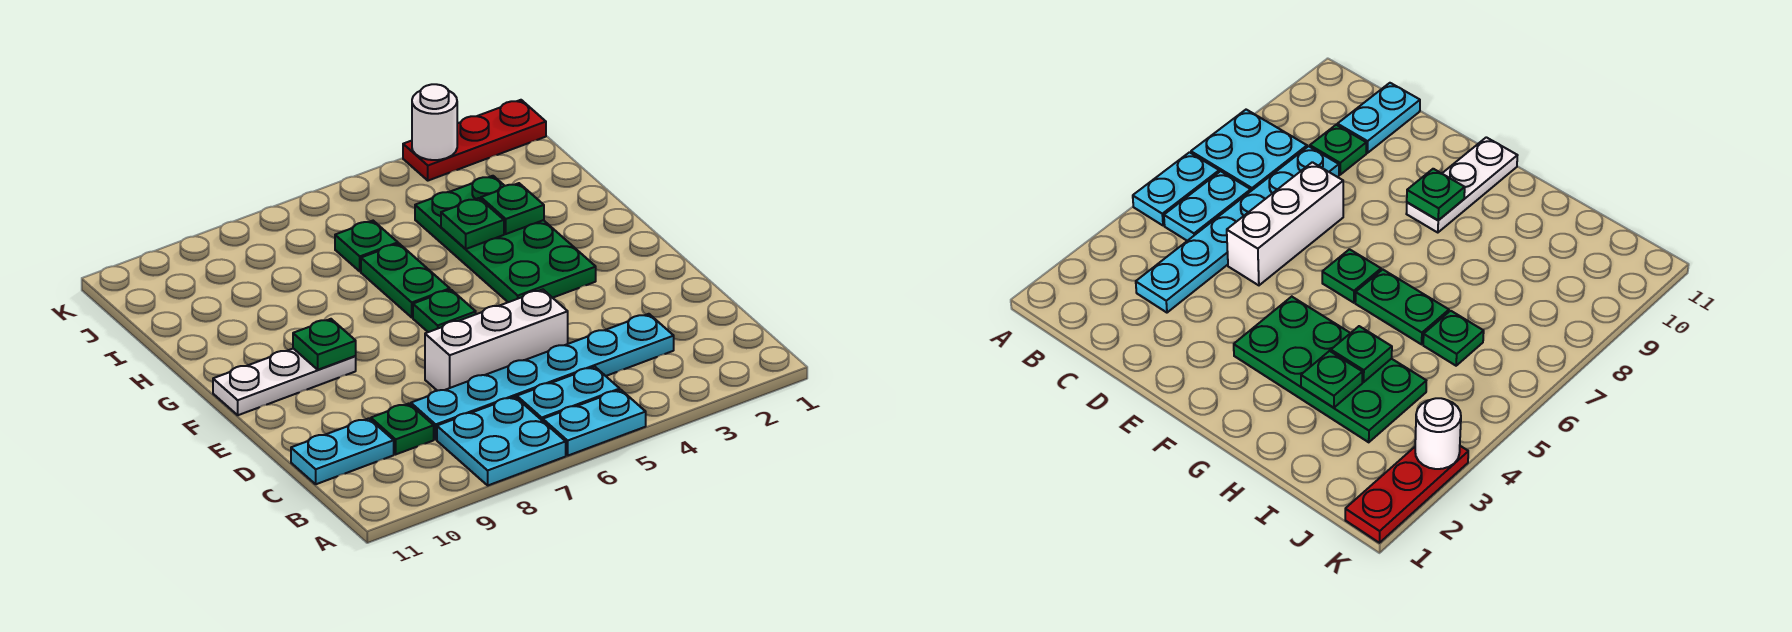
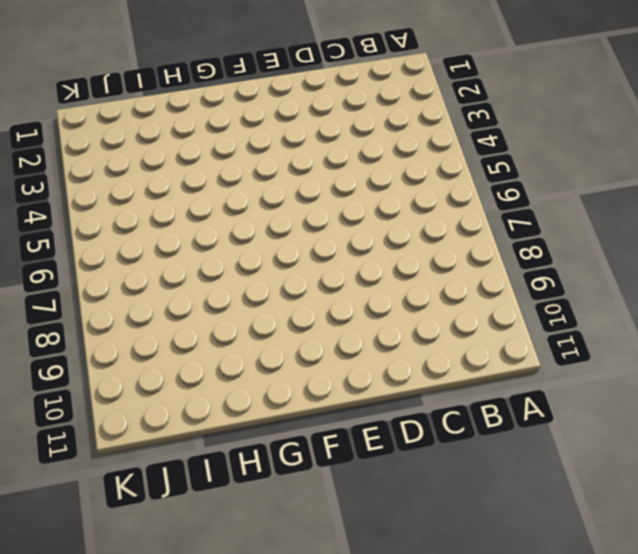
none -> cyan plate A5:A6 level 1
none -> cyan plate A7:B8 level 1
none -> cyan plate B5:B6 level 1

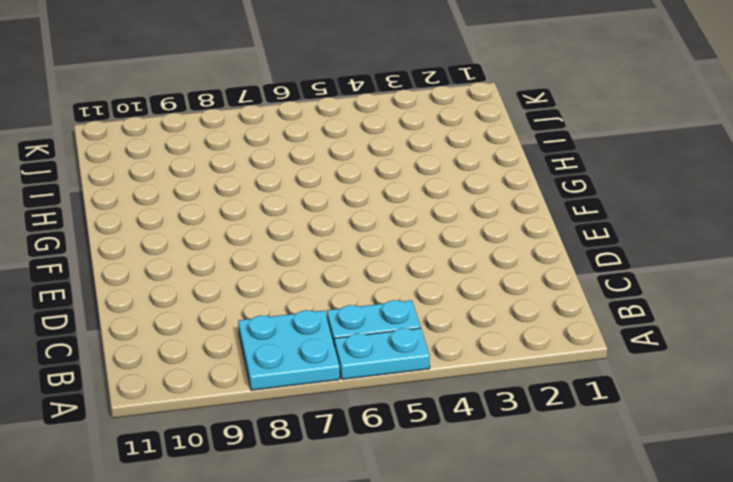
none -> cyan plate C3:C8 level 1
none -> green plate C9 level 1
none -> cyan plate C10:C11 level 1

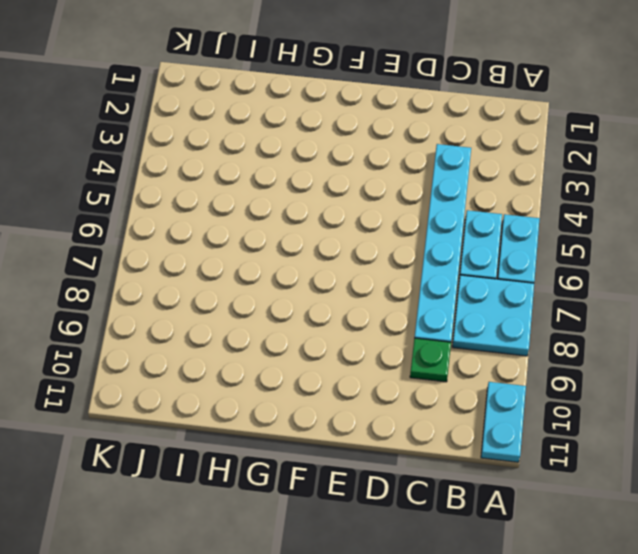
cyan plate A10:A11 level 1 -> cyan plate C10:C11 level 1
none -> white brick D5:D7 level 1
none -> green plate F3:I4 level 1
none -> green plate F6 level 1

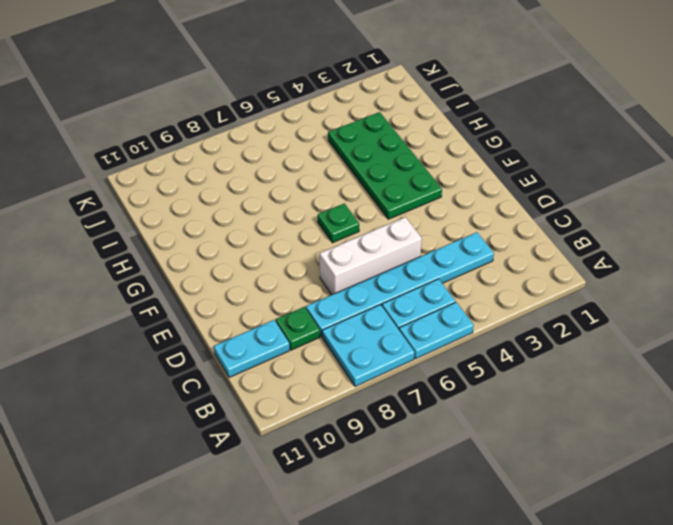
none -> white plate F9:F11 level 1
none -> green plate G6:H6 level 1
none -> green plate I6 level 1

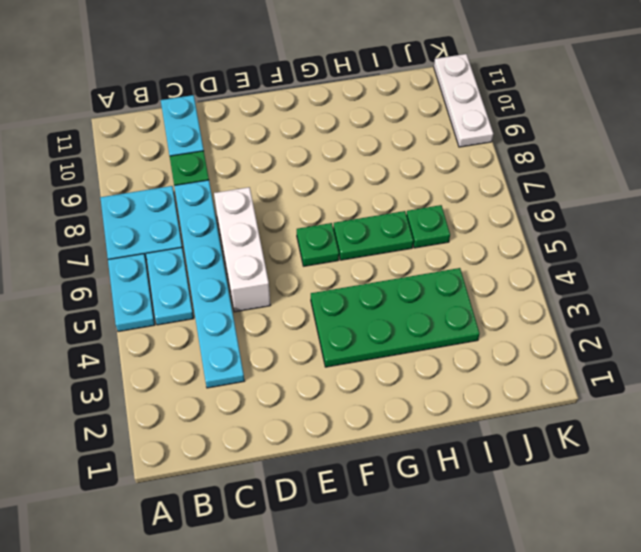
white plate K9:K11 level 1 -> white plate F9:F11 level 1
none -> red plate K1:K3 level 1
none -> green plate F9 level 2
none -> green plate H3 level 2

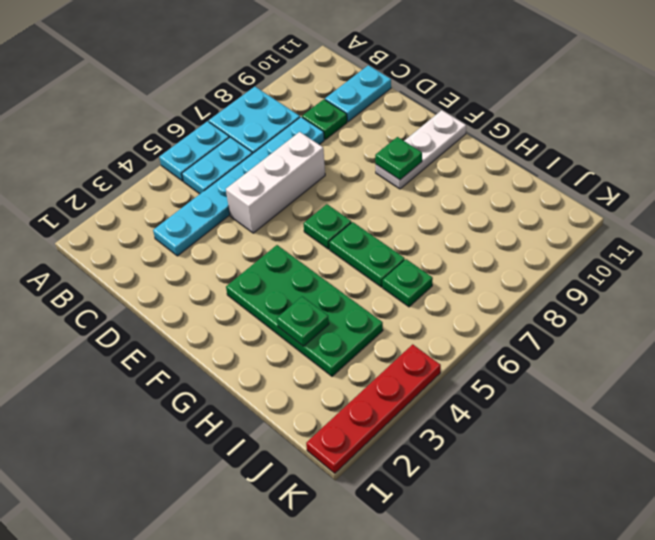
red plate K1:K4 level 1 -> red plate K1:K3 level 1
none -> green plate H4 level 2
none -> white round brick K3 level 2

